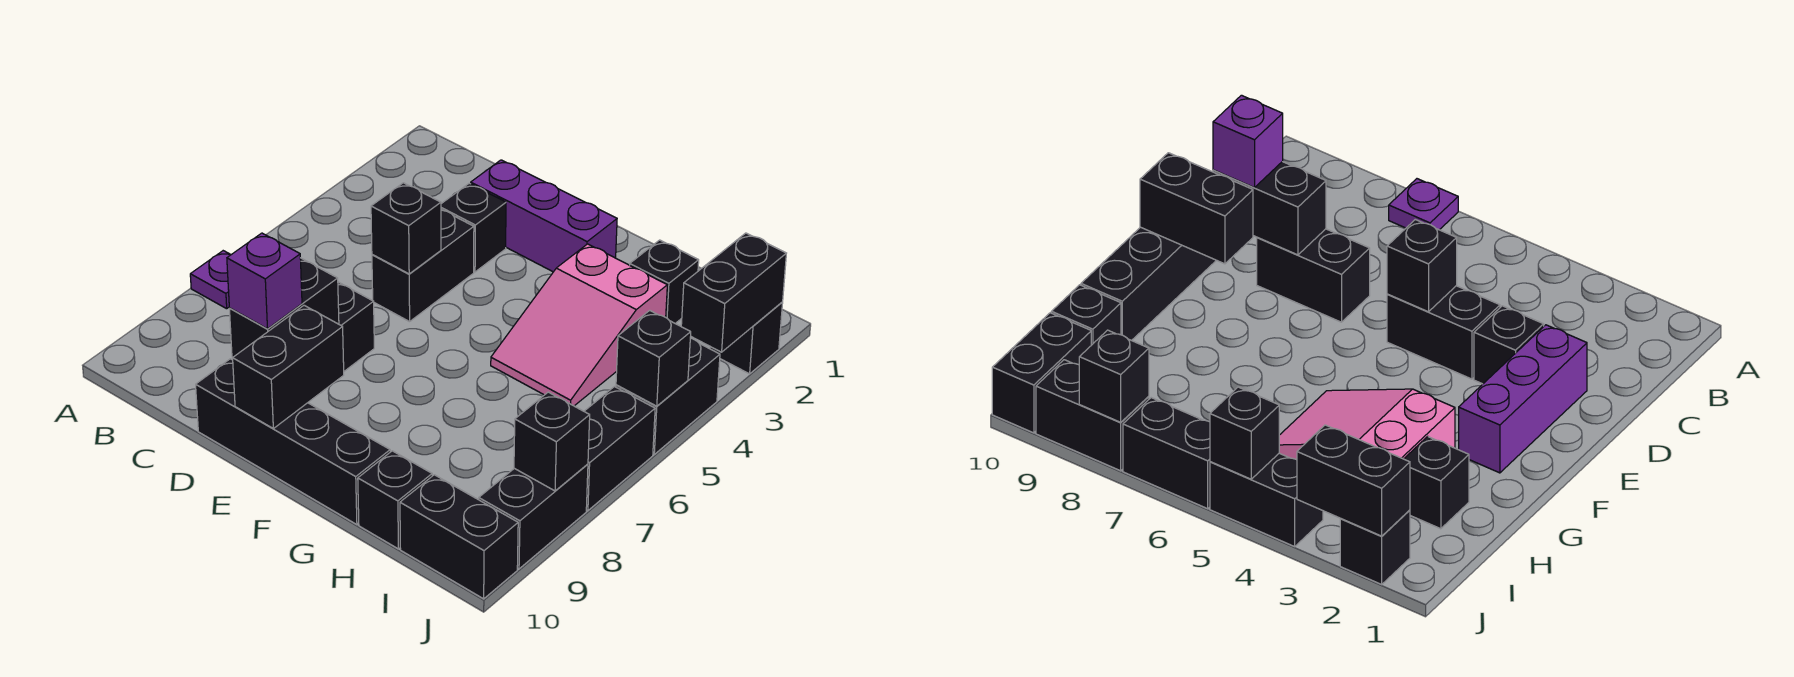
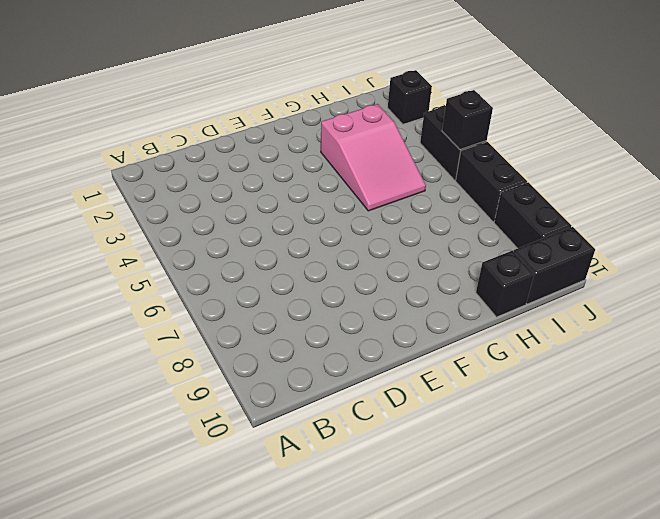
none -> purple plate A7 level 1
none -> purple brick D2:F2 level 1
none -> black brick D3 level 1

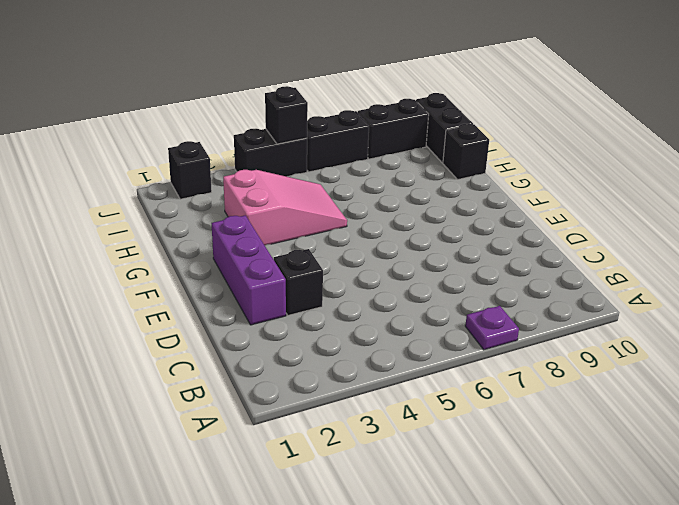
none -> black brick D4:D5 level 1
none -> black brick D7:D8 level 1
none -> black brick D10:G10 level 1

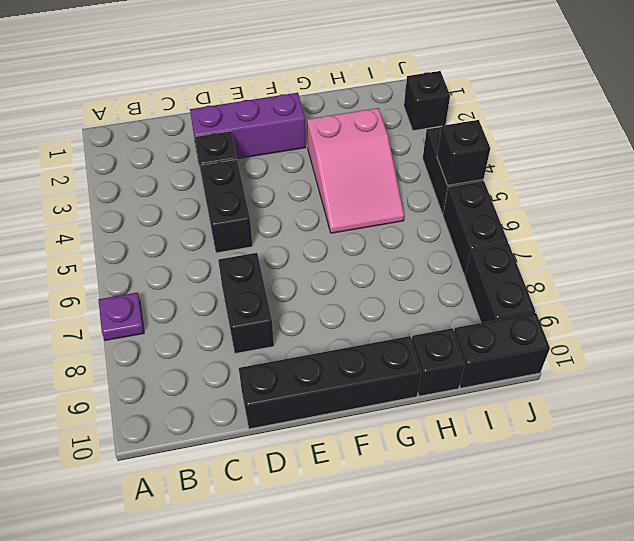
none -> black brick H2 level 1
none -> black brick D5 level 2
none -> black brick D8:D9 level 2

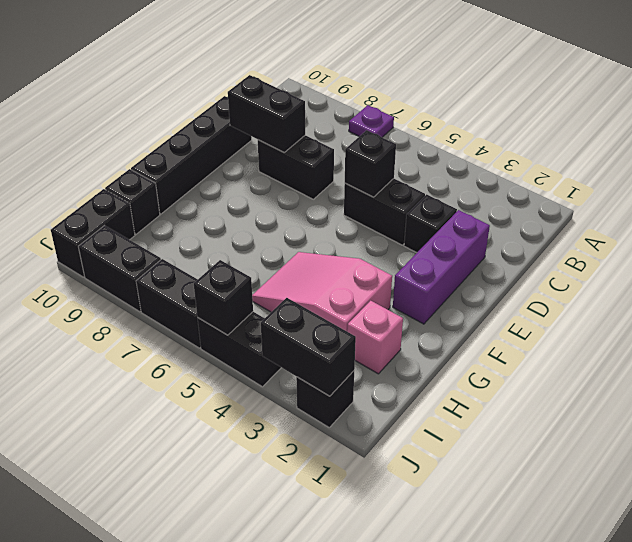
pink brick H2 level 1 -> black brick H2 level 1
none -> black brick E9:E10 level 2
none -> black brick J8 level 2
none -> purple brick D9 level 3

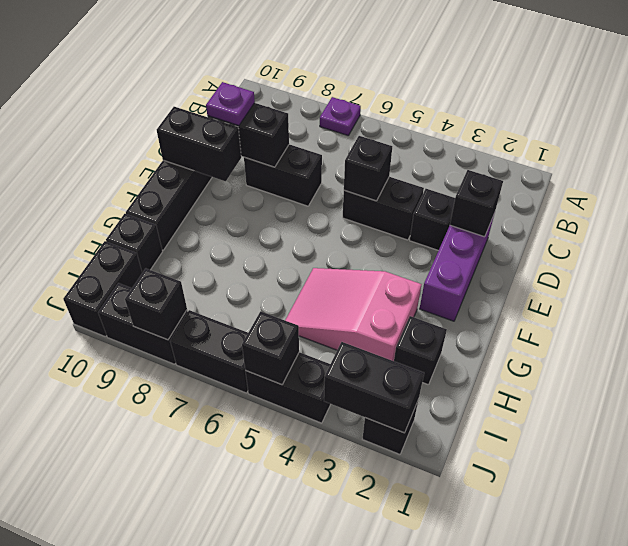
black brick D2 level 2 -> none
purple plate D9 level 3 -> purple brick D9 level 3

